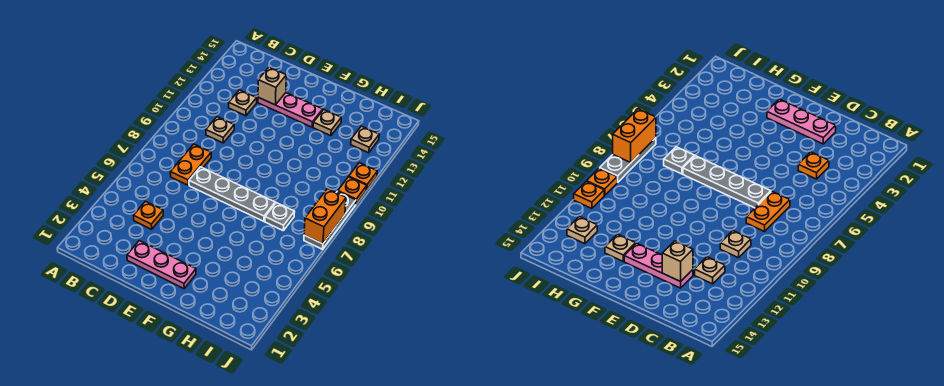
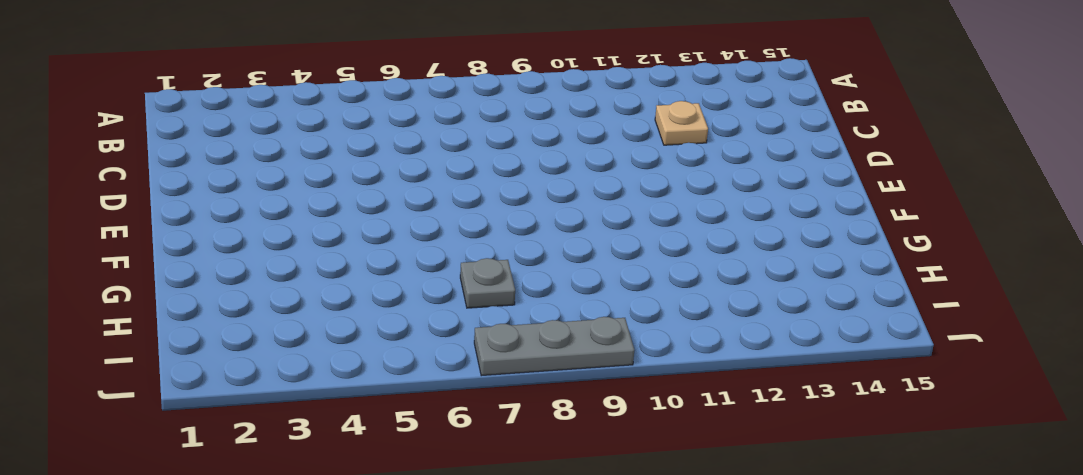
none -> orange plate C4 level 1
none -> orange plate C7:C8 level 1
none -> tan plate C10 level 1

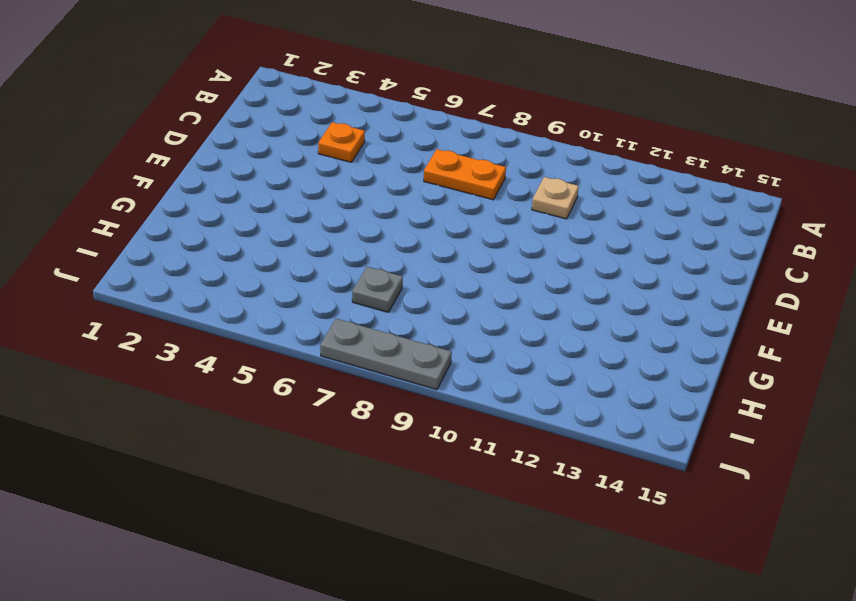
none -> tan plate C12 level 1
none -> pink plate D2:F2 level 1
none -> grey plate D7:G7 level 1

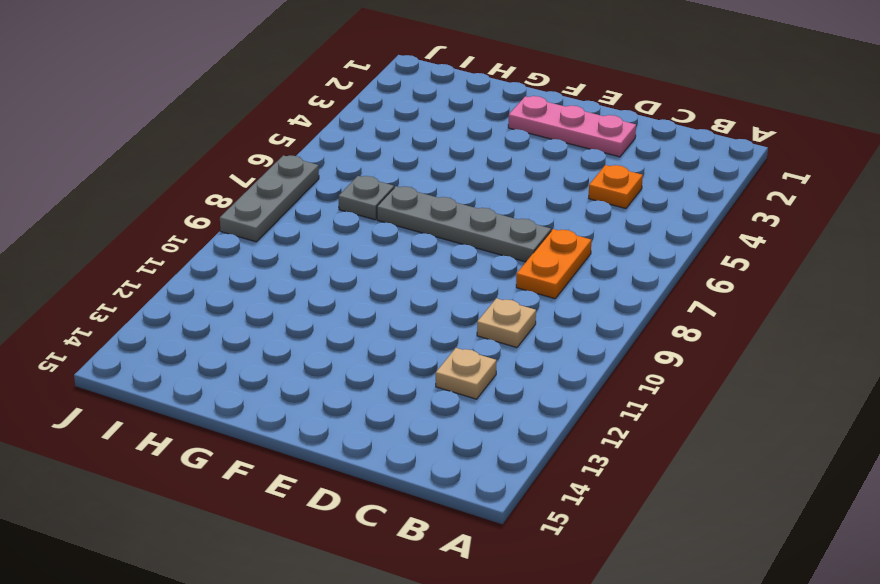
none -> pink plate D13:F13 level 1
none -> tan plate G13 level 1
none -> tan plate I13 level 1

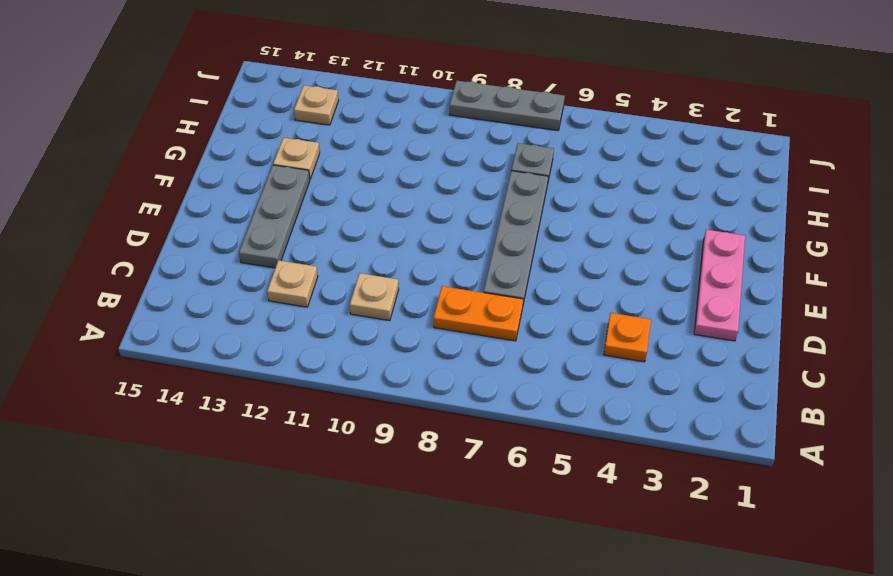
grey plate D13:F13 level 1 -> pink plate D13:F13 level 1
none -> orange plate J10 level 1
none -> orange plate J11 level 1
none -> tan brick D13 level 2

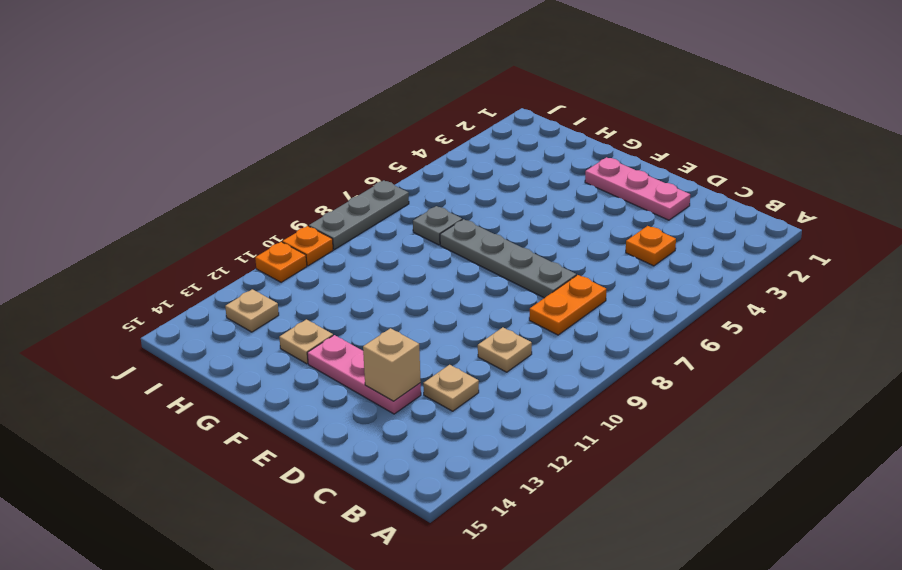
none -> orange brick J7:J8 level 2

